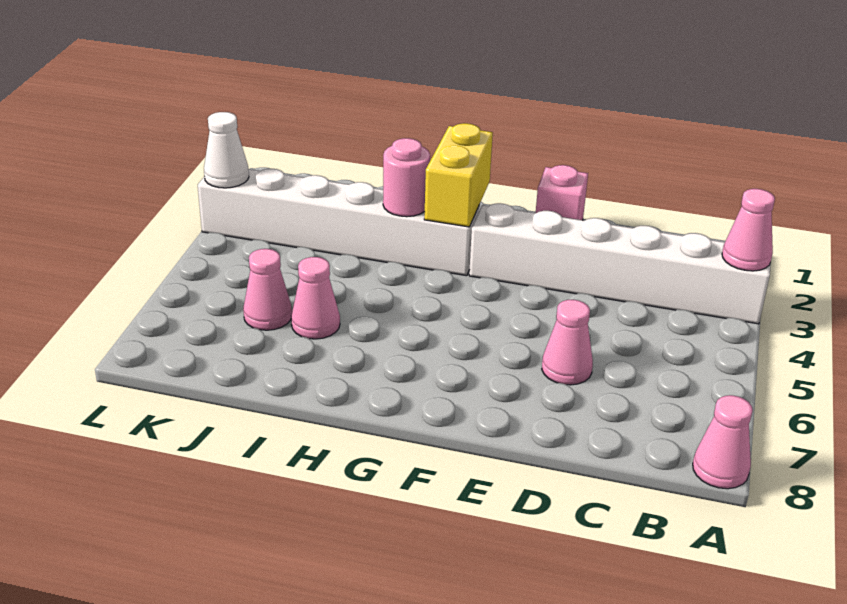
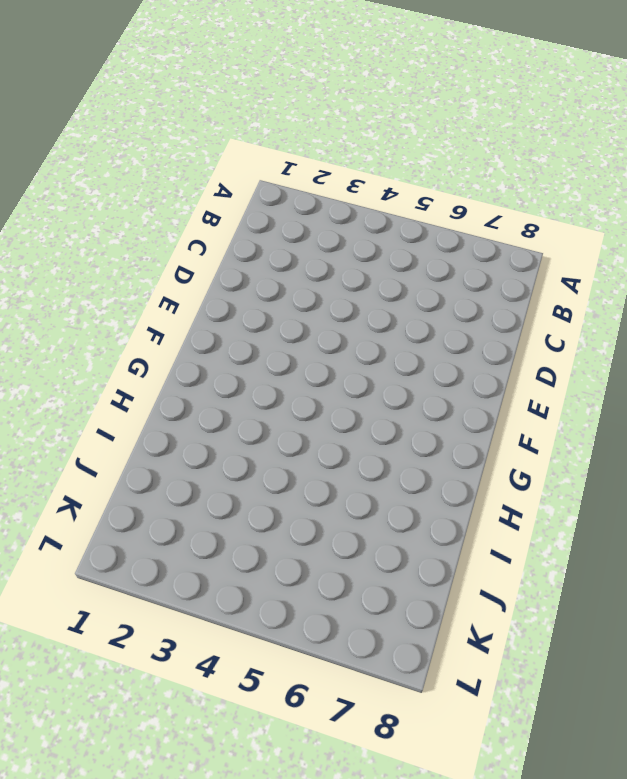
none -> white brick A3:F3 level 1
none -> pink cone A8 level 1

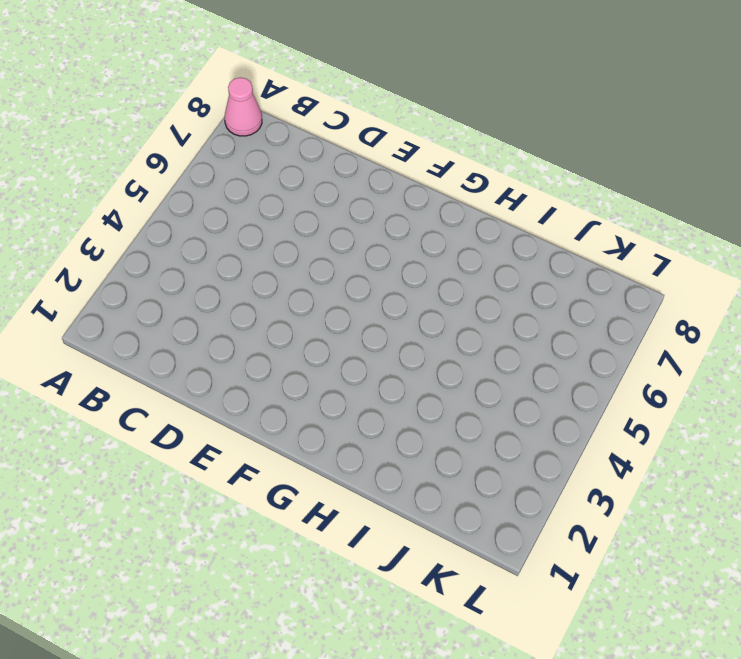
none -> white brick A3:F3 level 1
none -> pink cone D6 level 1

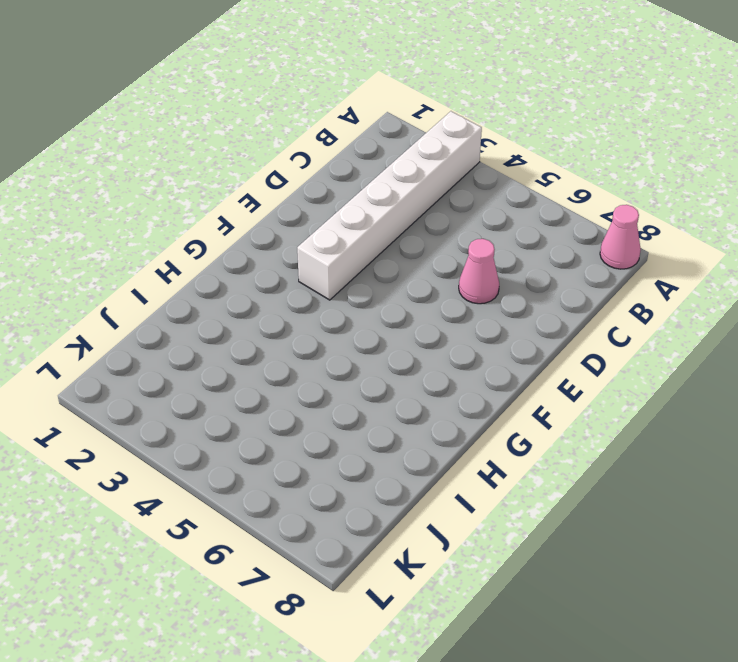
none -> pink brick E1 level 1
none -> white brick G3:L3 level 1

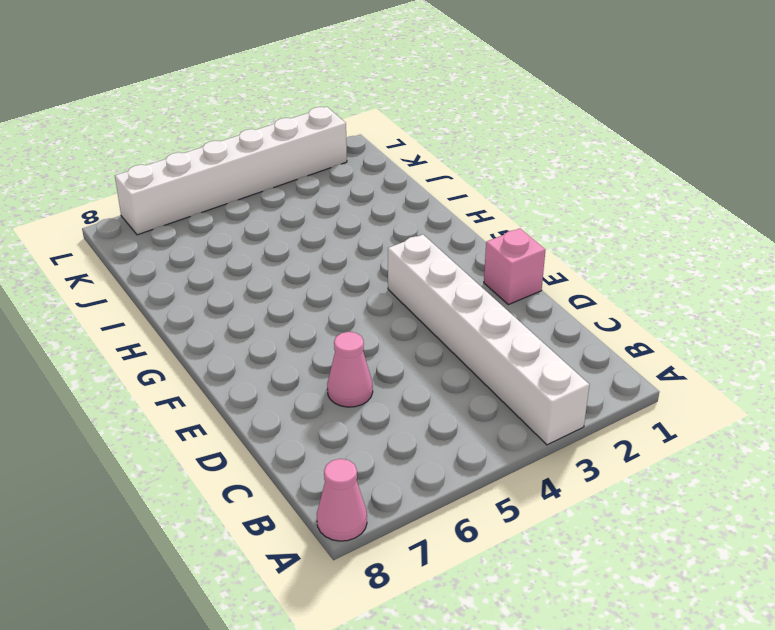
white brick L2:L7 level 1 -> white brick G3:L3 level 1
none -> pink cone I6 level 1
none -> pink cone J6 level 1

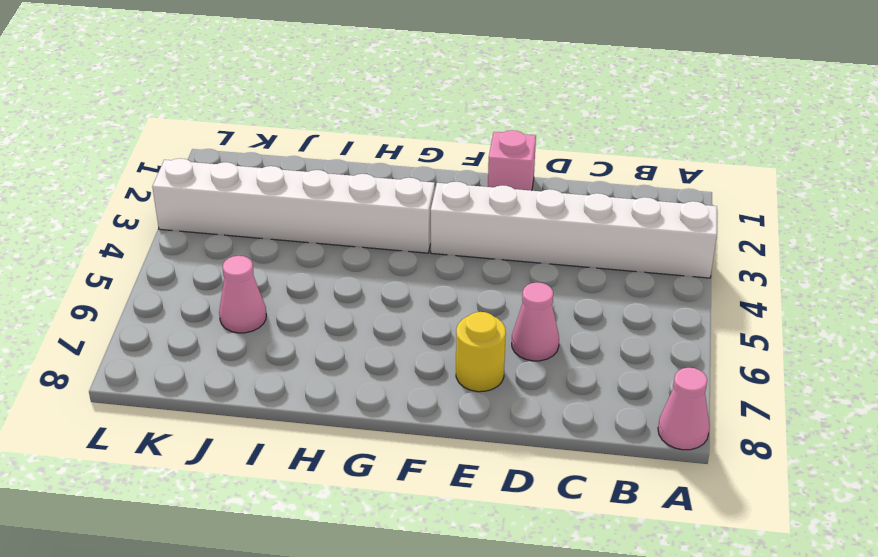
yellow round brick E7 level 1 -> none
none -> pink cone I6 level 1
none -> pink cone A3 level 2

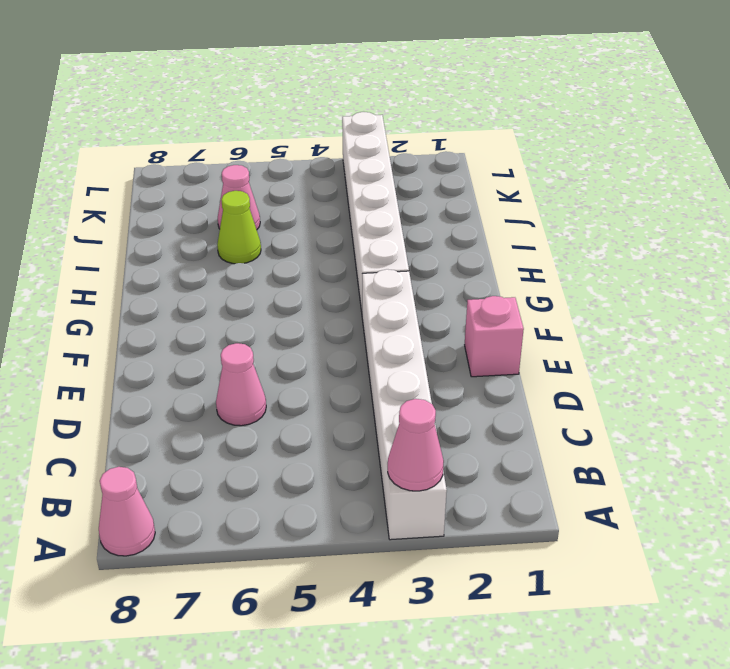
lime cone I6 level 1 -> pink cone I6 level 1
none -> yellow brick G2:G3 level 2
none -> pink round brick H3 level 2

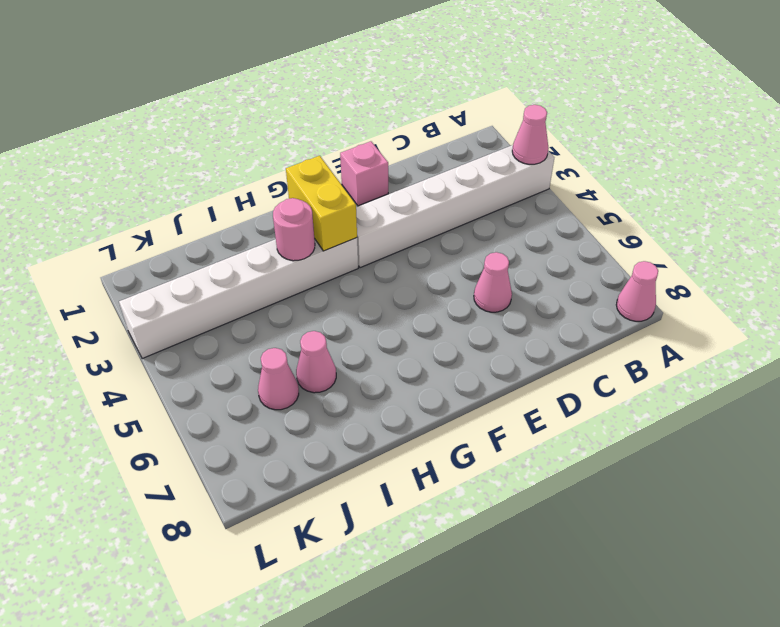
none -> white cone L3 level 2

